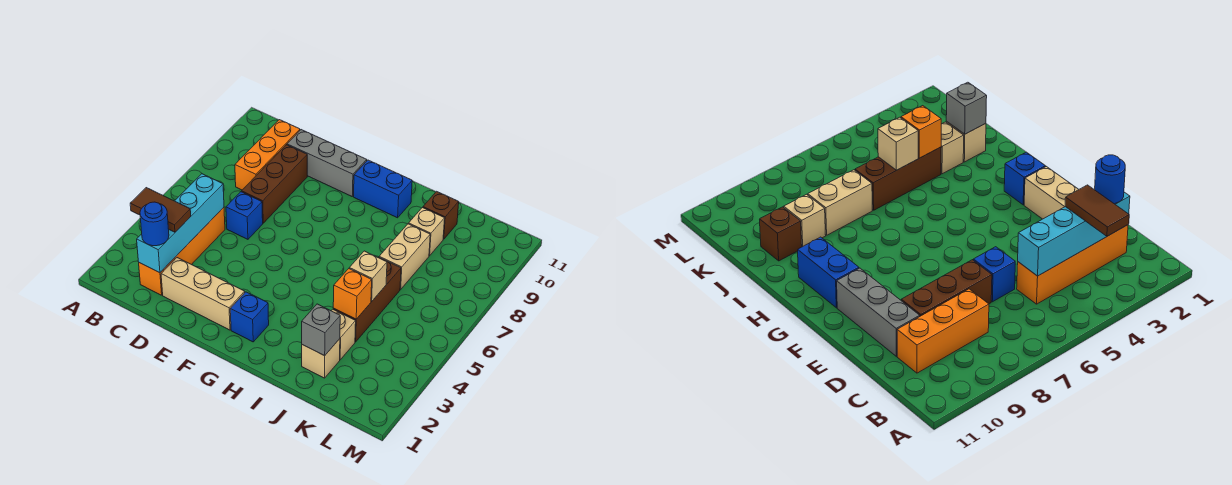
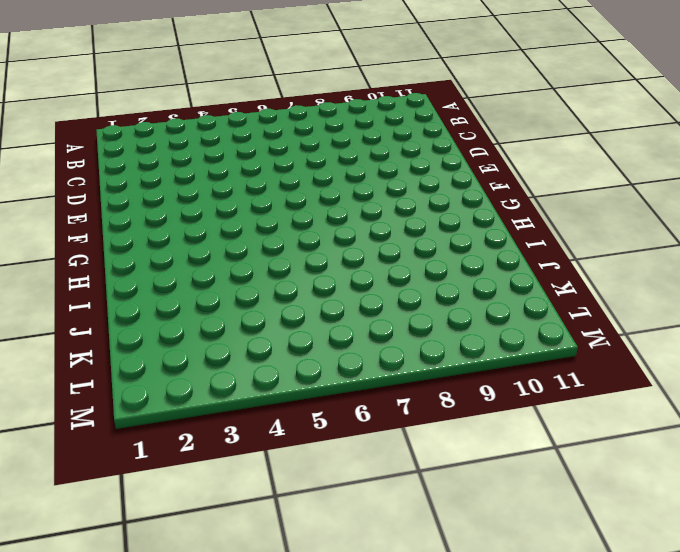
none -> orange brick C2:C5 level 1
none -> orange brick C8:C10 level 1
none -> tan brick D2:F2 level 1

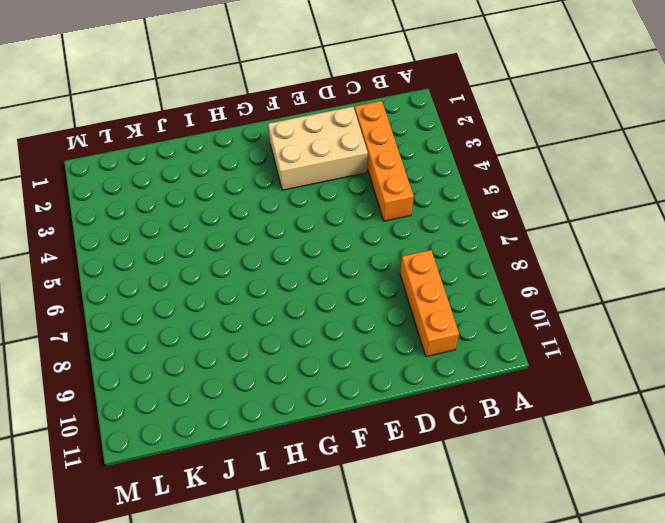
tan brick D2:F3 level 1 -> tan brick D2:F2 level 1
none -> blue brick D6 level 1
none -> brown brick D7:D9 level 1
none -> grey brick D10:F10 level 1

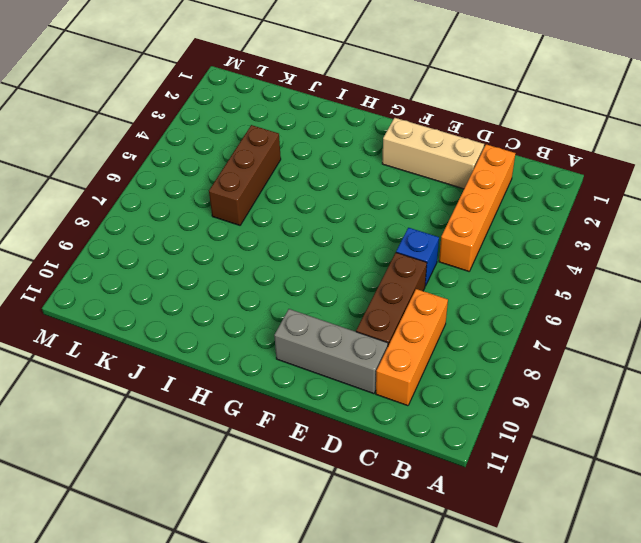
none -> blue brick G2 level 1
none -> blue brick G10:H10 level 1
none -> tan brick J2 level 1

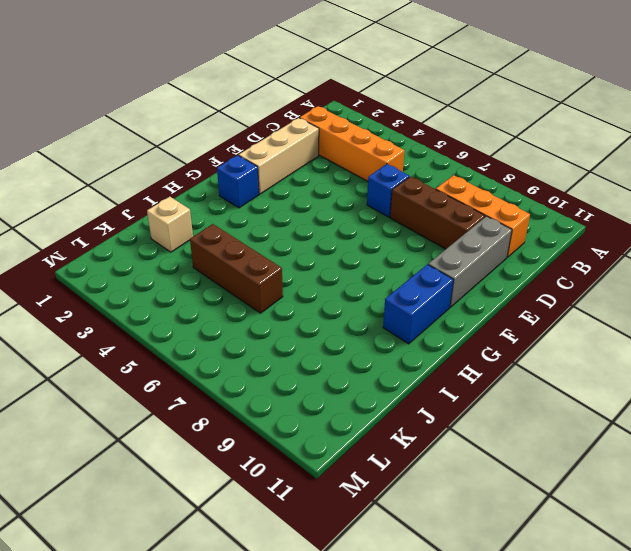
none -> tan brick J3 level 1
none -> tan brick J7:J8 level 1
none -> tan brick J9 level 1

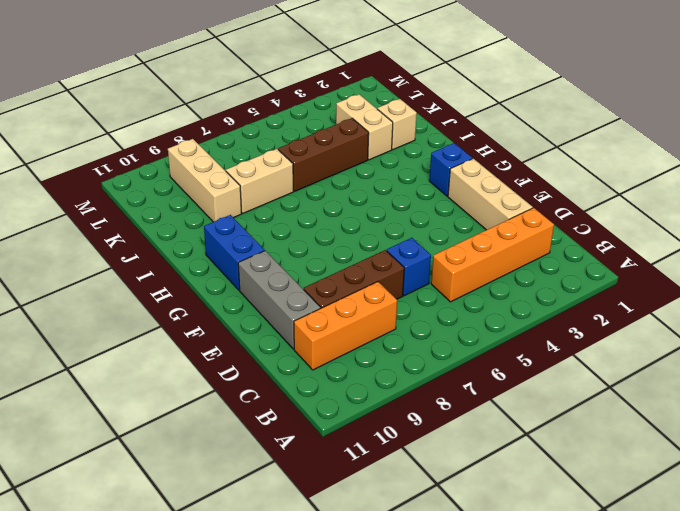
tan brick J3:K3 level 1 -> tan brick J3 level 1
tan brick J9:L9 level 1 -> tan brick J9 level 1
none -> brown brick J10 level 1
none -> cyan brick C2:C5 level 2
none -> grey brick J2 level 2

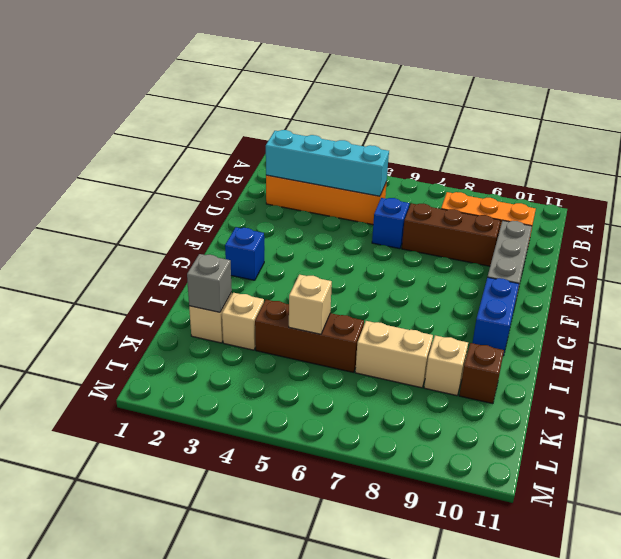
none -> tan brick D2:F2 level 1
none -> orange brick J4 level 2
none -> brown tile B3:C3 level 3

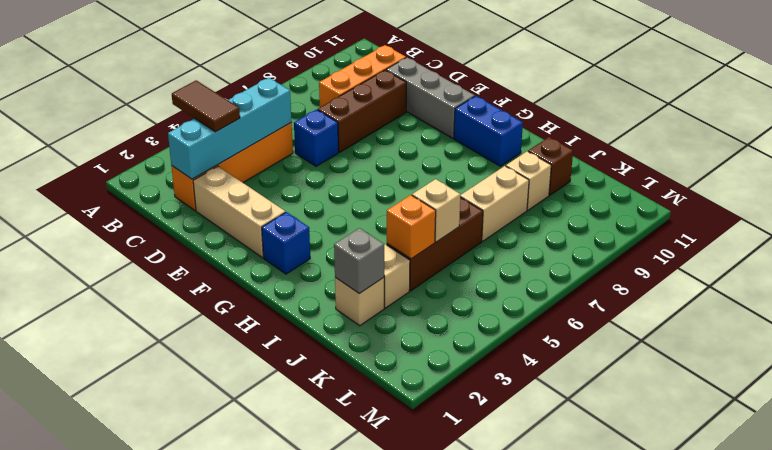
none -> blue round brick C2 level 3

